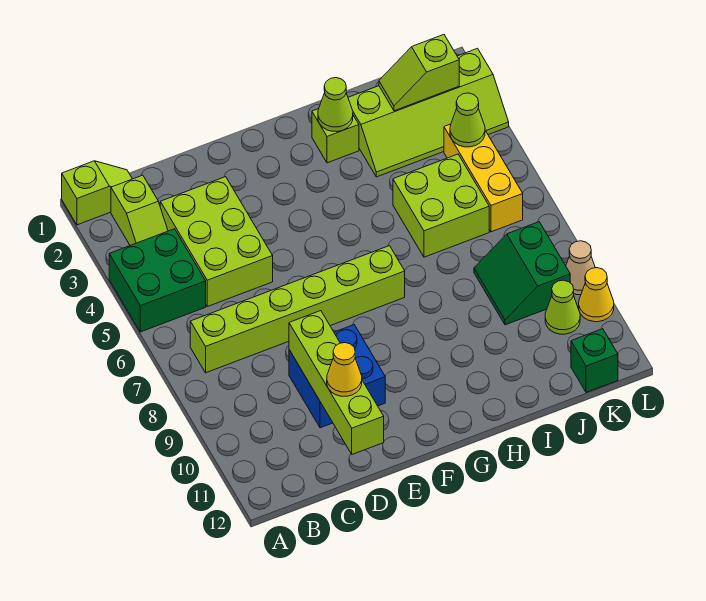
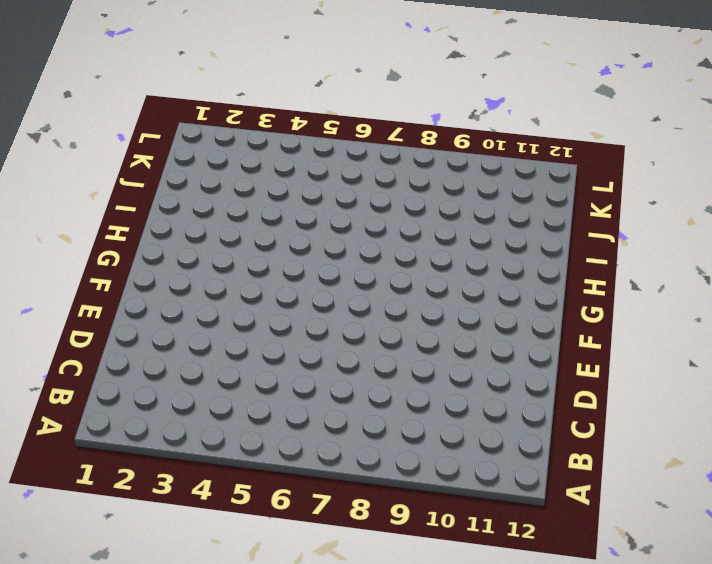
none -> lime slope A1:B1 level 1 top A
none -> green brick A4:B5 level 1
none -> lime slope B2:B3 level 1 top 2

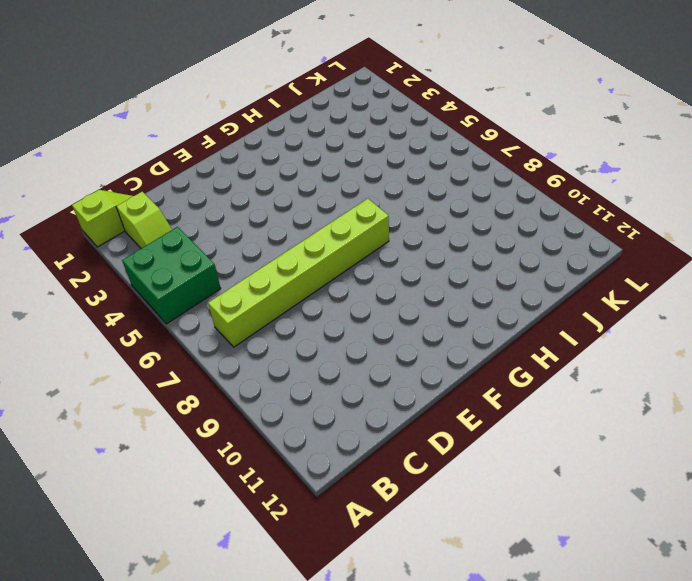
none -> lime brick C3:D5 level 1
none -> blue brick D9:E10 level 1
none -> lime brick H2 level 1

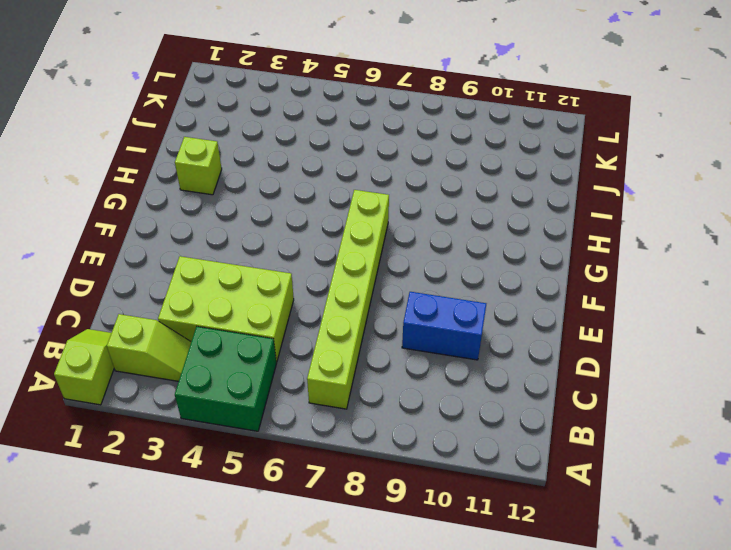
blue brick D9:D10 level 1 -> blue brick D9:E10 level 1
none -> lime slope I2:L3 level 1 top 2
none -> lime brick I5:J6 level 1
none -> green slope J8:K9 level 1 top K

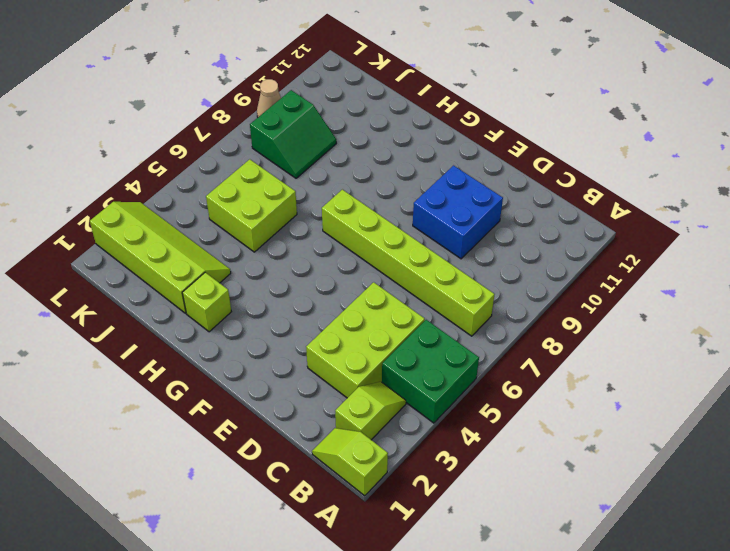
none -> yellow brick K4:K6 level 1
none -> lime cone K10 level 1
none -> green brick K12 level 1

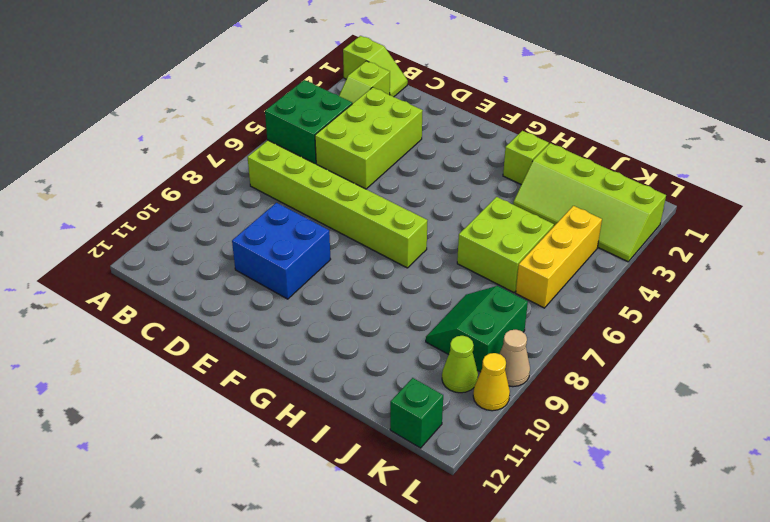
none -> lime brick D9:D12 level 2
none -> lime cone H2 level 2
none -> lime slope J2:K2 level 2 top K

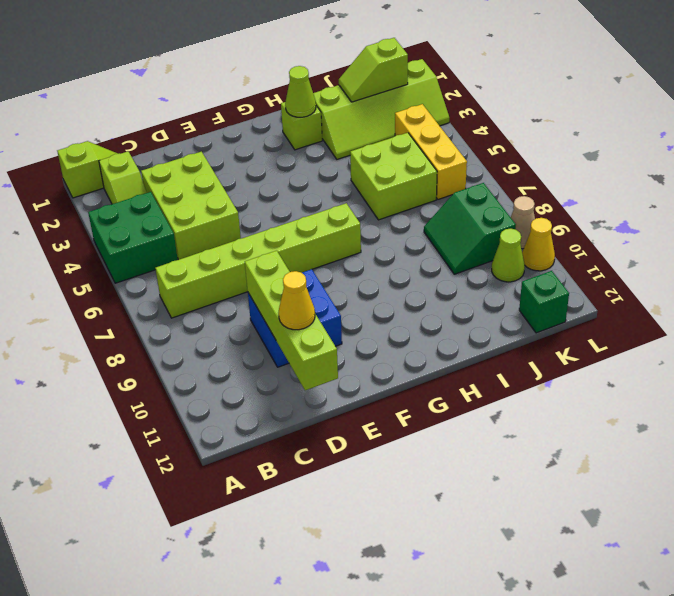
none -> lime cone K4 level 2

